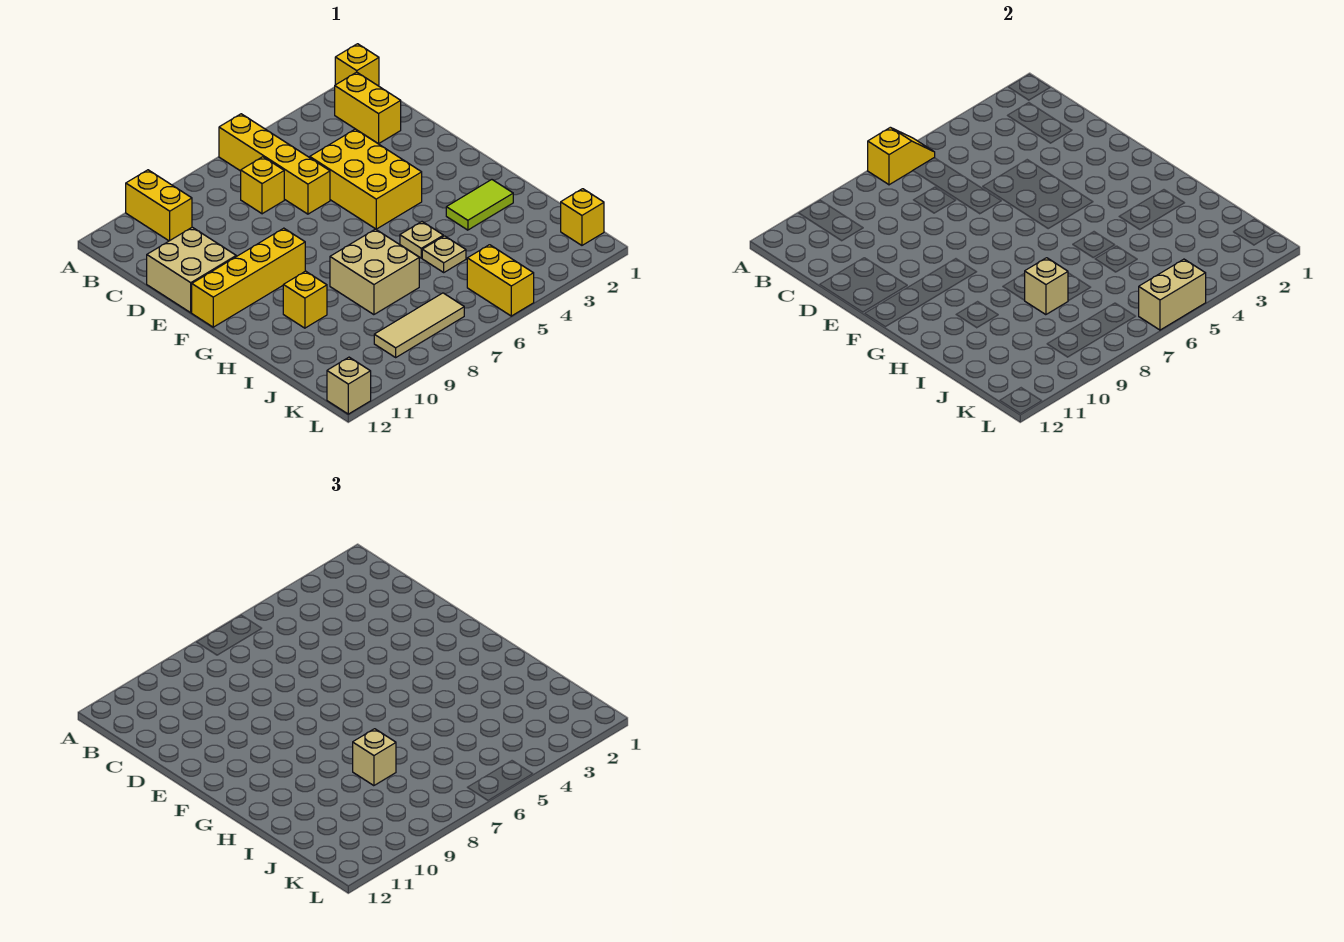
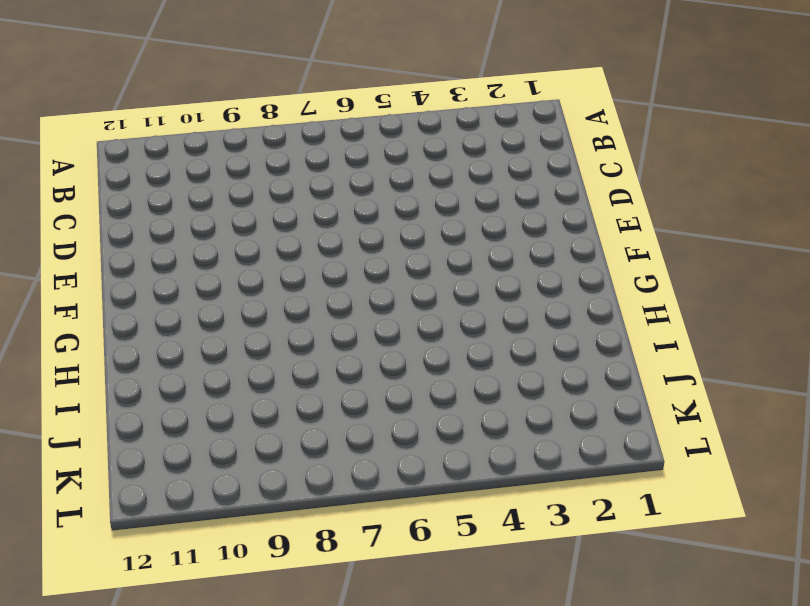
none -> yellow brick A1 level 1
none -> yellow brick A6:D6 level 1
none -> yellow brick A10:B10 level 1

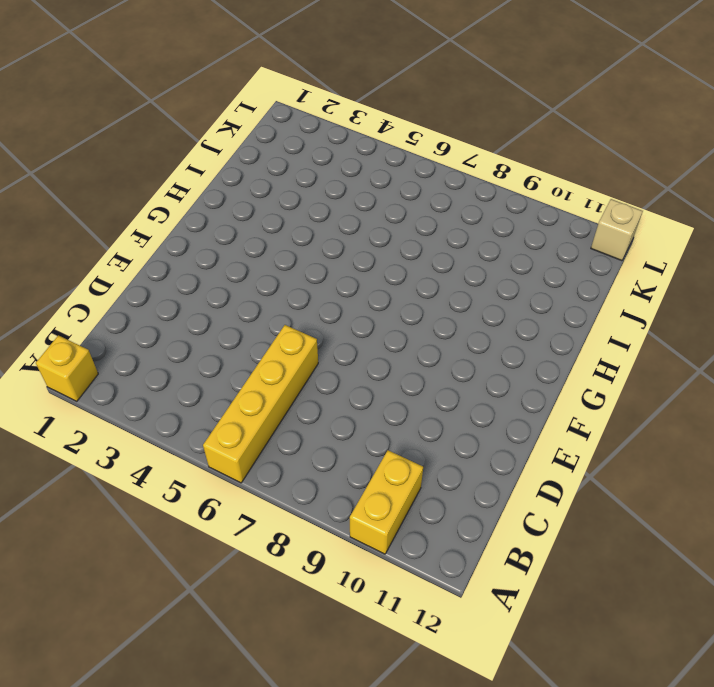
none -> yellow brick B2:C2 level 1
none -> yellow brick C7 level 1
none -> yellow brick D4:F5 level 1

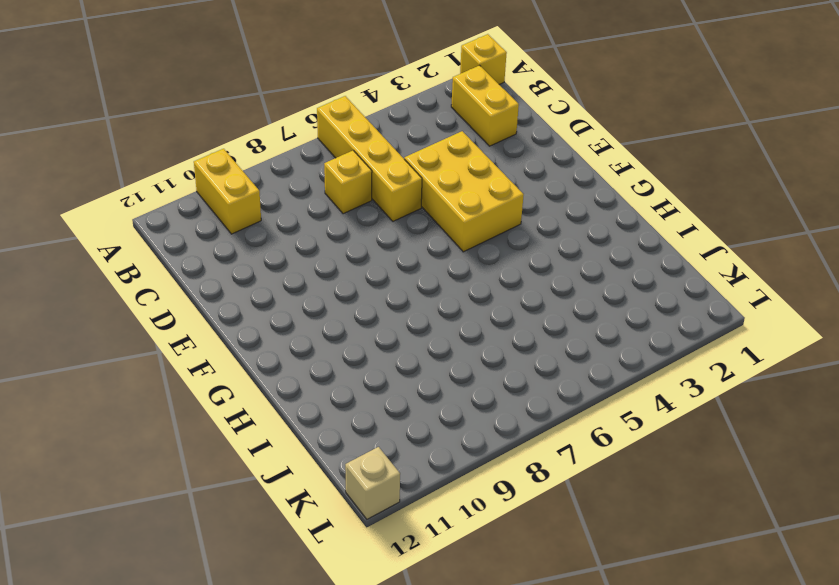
none -> tan brick D11:E12 level 1
none -> yellow brick F9:F12 level 1
none -> lime tile H2:H3 level 1

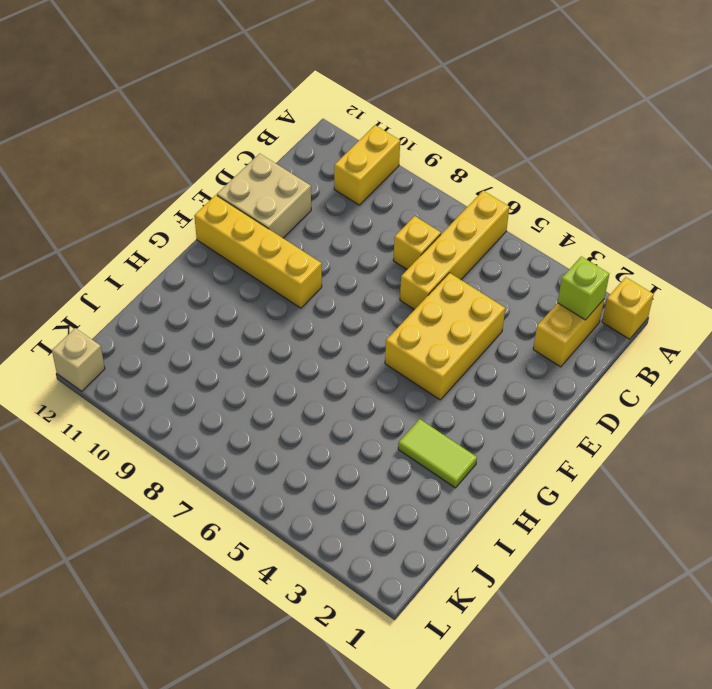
lime brick B2 level 2 -> none
none -> tan plate H5 level 1
none -> tan brick H7:I8 level 1
none -> yellow brick H10 level 1

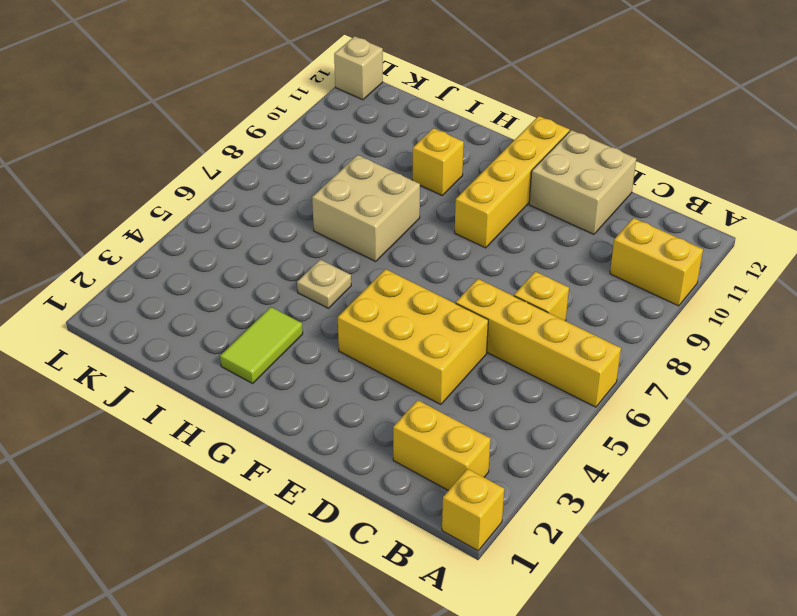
none -> tan plate I5 level 1
none -> yellow brick K1 level 1
none -> yellow brick K5:L5 level 1

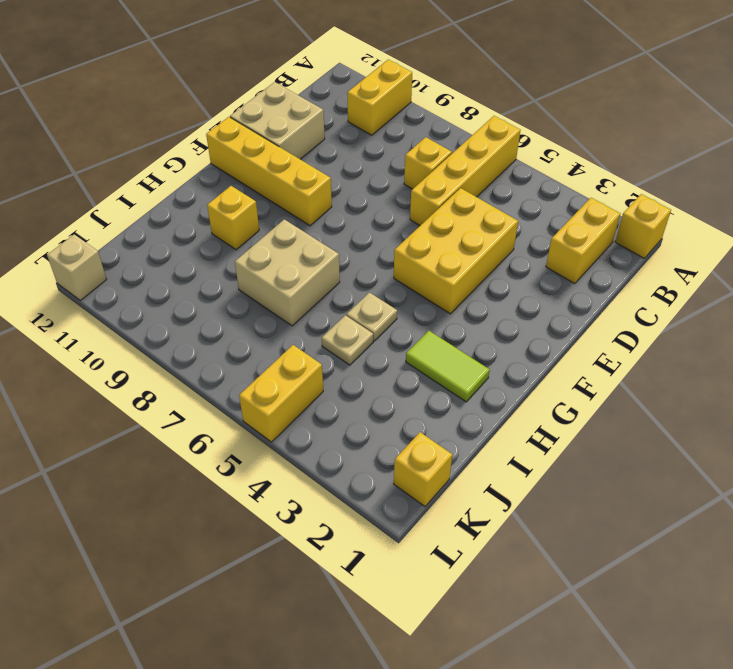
none -> tan tile K7:K9 level 1
none -> yellow slope A6:A7 level 2 top 7
none -> tan brick I8 level 2

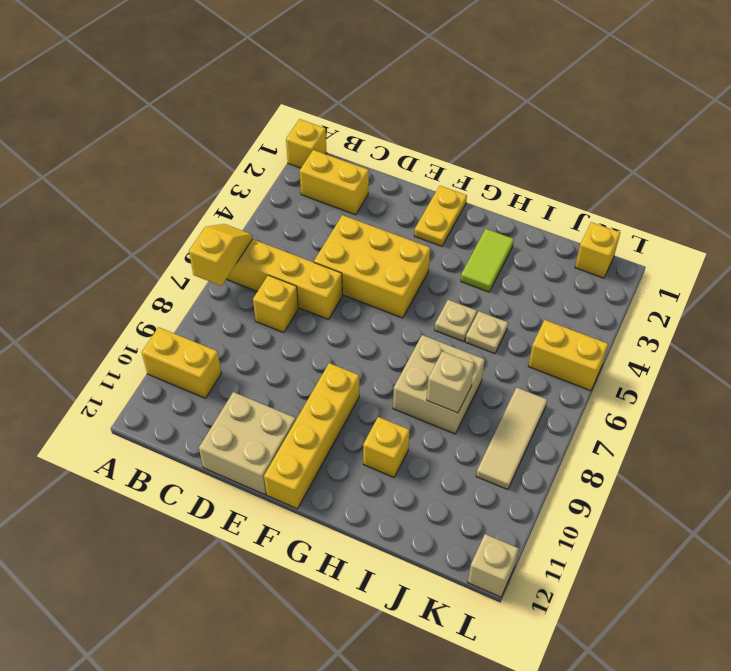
yellow plate F1:F2 level 1 -> none
none -> tan brick L5:L6 level 2
none -> tan brick I8 level 3

